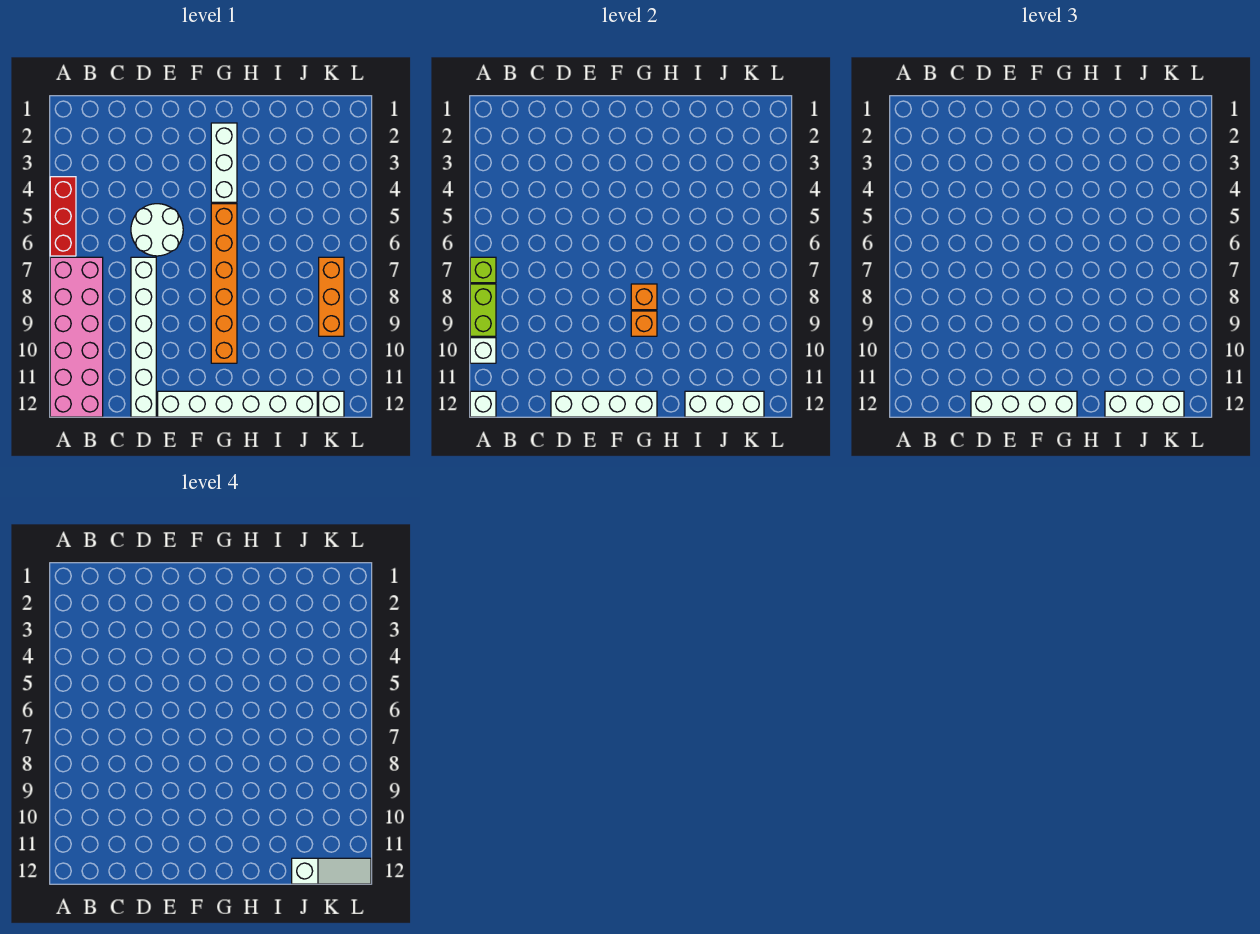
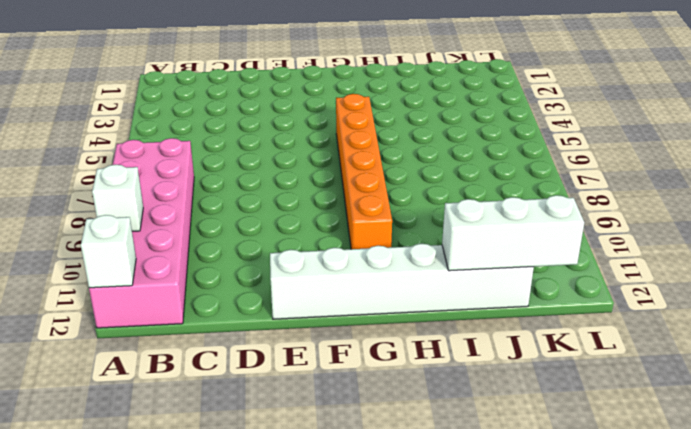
none -> red brick A4:A6 level 1
none -> white round brick D5:E6 level 1
none -> white brick D7:D12 level 1

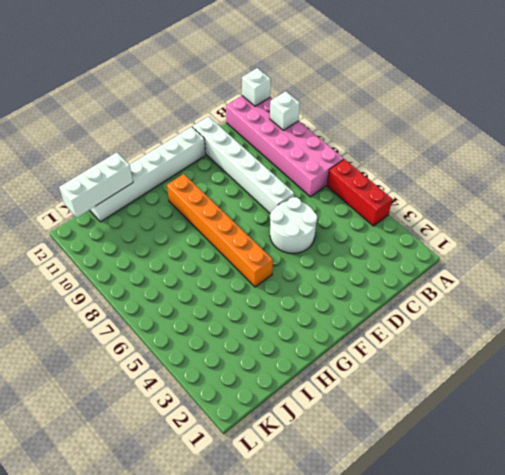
none -> white brick G2:G4 level 1
none -> orange brick K7:K9 level 1
none -> white brick K12 level 1

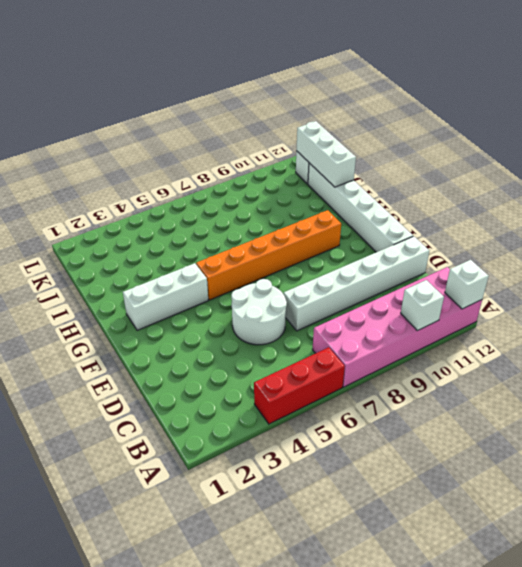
none -> orange brick K7:K9 level 1
none -> lime brick A7 level 2
none -> lime brick A8:A9 level 2

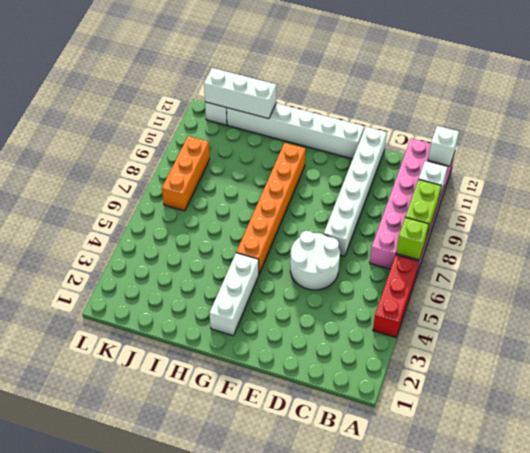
none -> white brick D12:G12 level 2
none -> orange brick G8 level 2
none -> orange brick G9 level 2

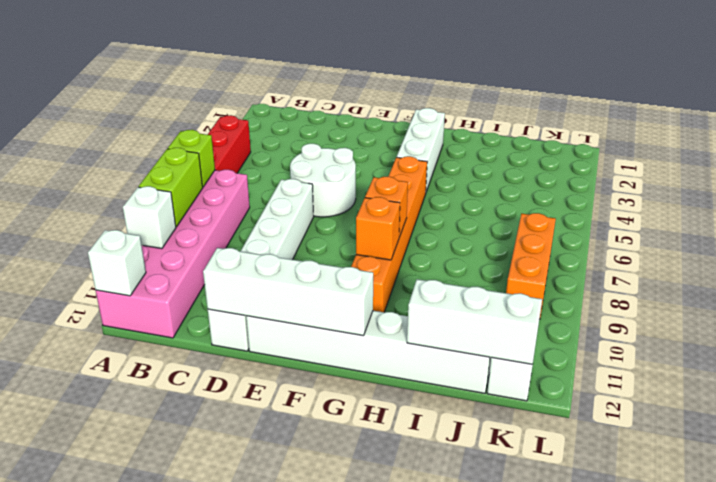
none -> white brick D12:G12 level 3
none -> white brick I12:K12 level 3
none -> white slope J12:L12 level 4 top J

